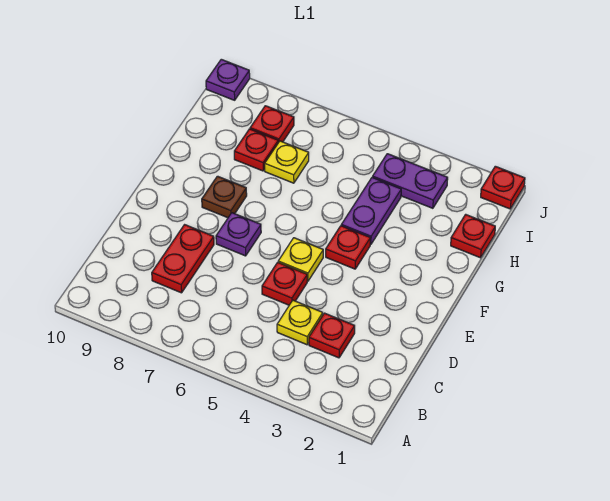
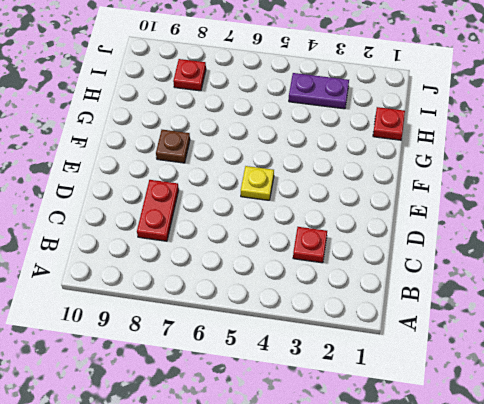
none -> yellow plate C4 level 1
none -> red plate D5 level 1
none -> purple plate E7 level 1

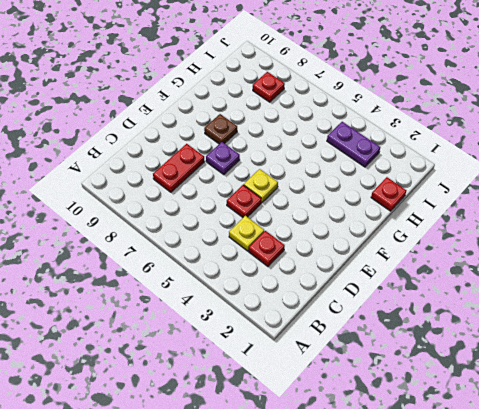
none -> red plate F4 level 1
none -> purple plate G4:H4 level 1
none -> yellow plate H7 level 1

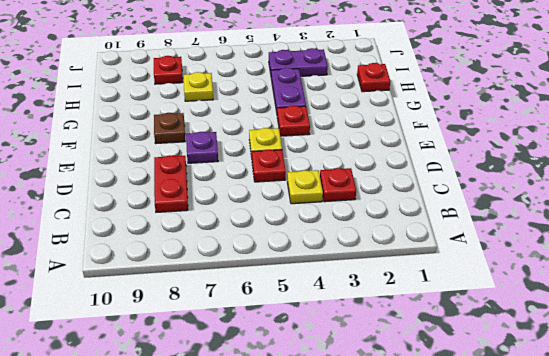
none -> red plate H8 level 1
none -> red plate J1 level 1
none -> purple plate J10 level 1

